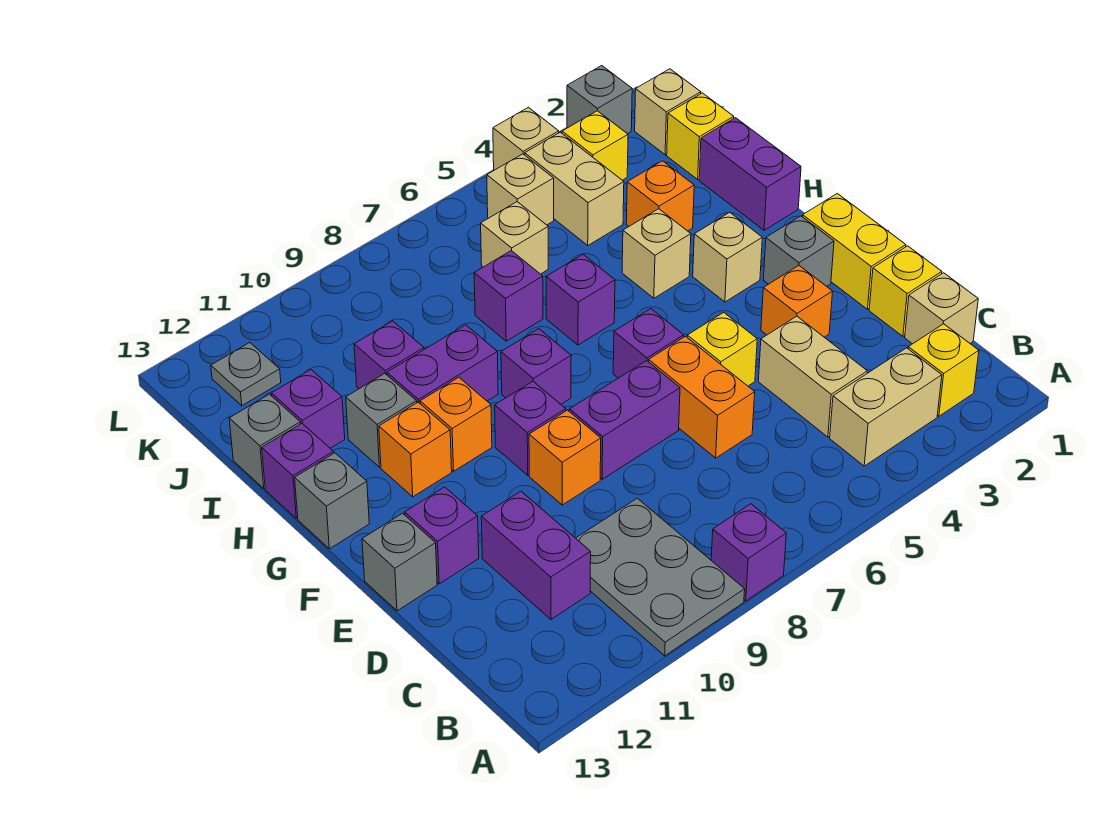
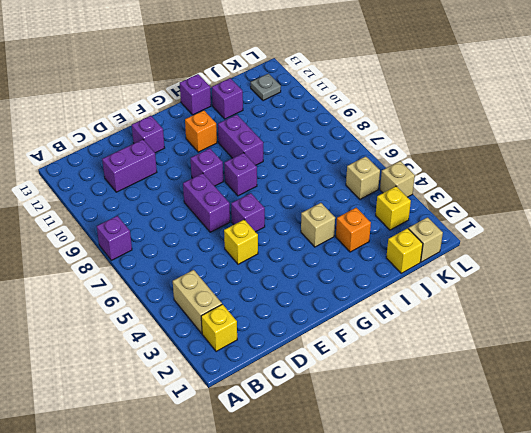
none -> grey plate A9:C10 level 1
none -> tan brick C1 level 1
none -> tan brick C4:D4 level 1
none -> yellow brick D1 level 1

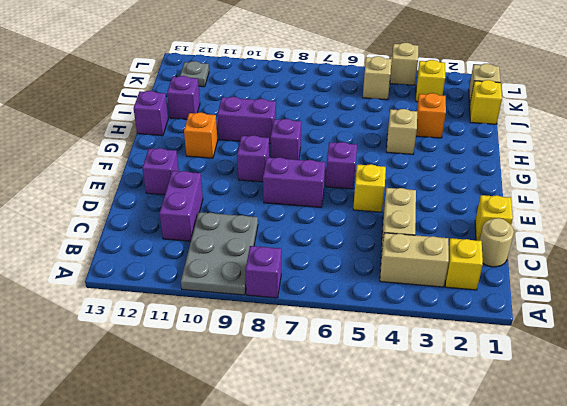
tan round brick C1 level 1 -> tan brick C1 level 1
none -> orange brick D6:E6 level 1
none -> yellow brick E1:F1 level 1
none -> orange brick E3 level 1
none -> orange brick E9 level 1

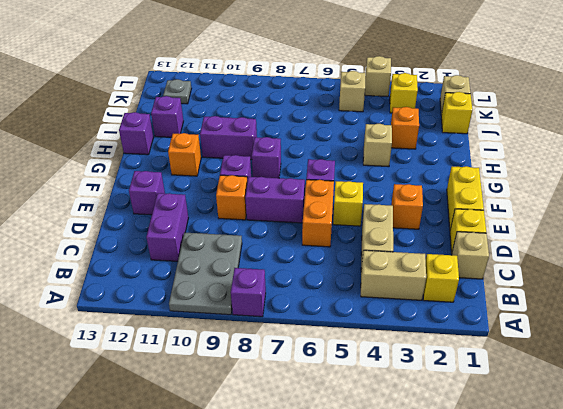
none -> grey brick E13 level 1
none -> grey brick F2 level 1
none -> tan brick G3 level 1
none -> orange brick G10 level 1

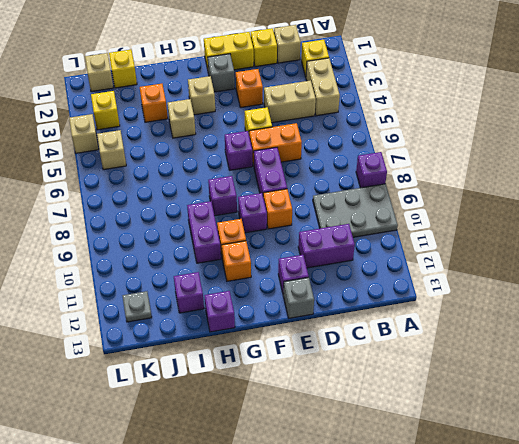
none -> grey brick G13 level 1
none -> purple brick H1:I1 level 1
none -> purple brick H6 level 1
none -> grey brick H11 level 1

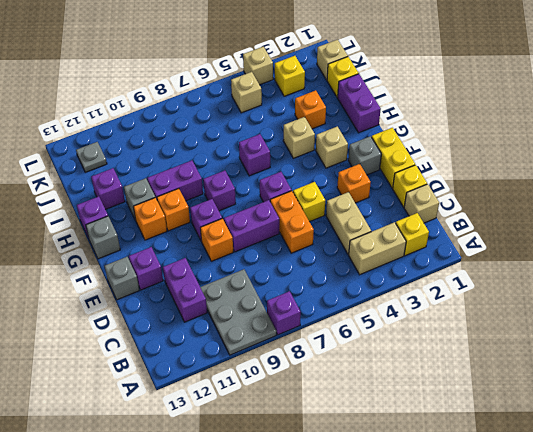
none -> purple brick I7 level 1
none -> purple brick I10 level 1
none -> grey brick I13 level 1
none -> tan brick J4:K4 level 1

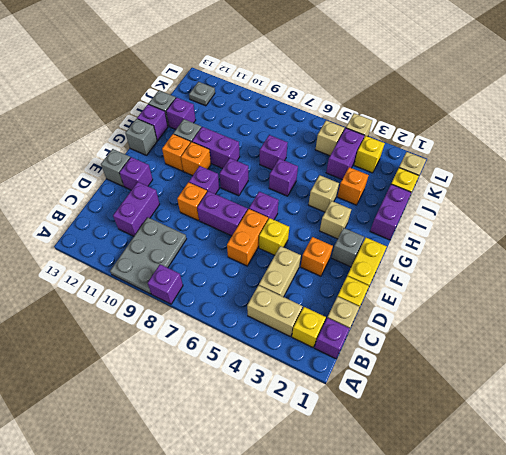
purple brick B1 level 1 -> purple brick I10 level 1
purple brick J4:K4 level 1 -> tan brick J4:K4 level 1
none -> tan brick J6 level 1
none -> grey brick L2 level 1

